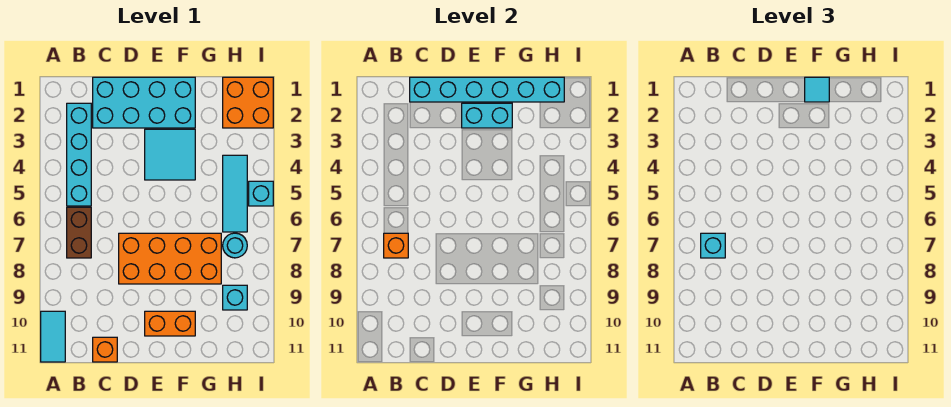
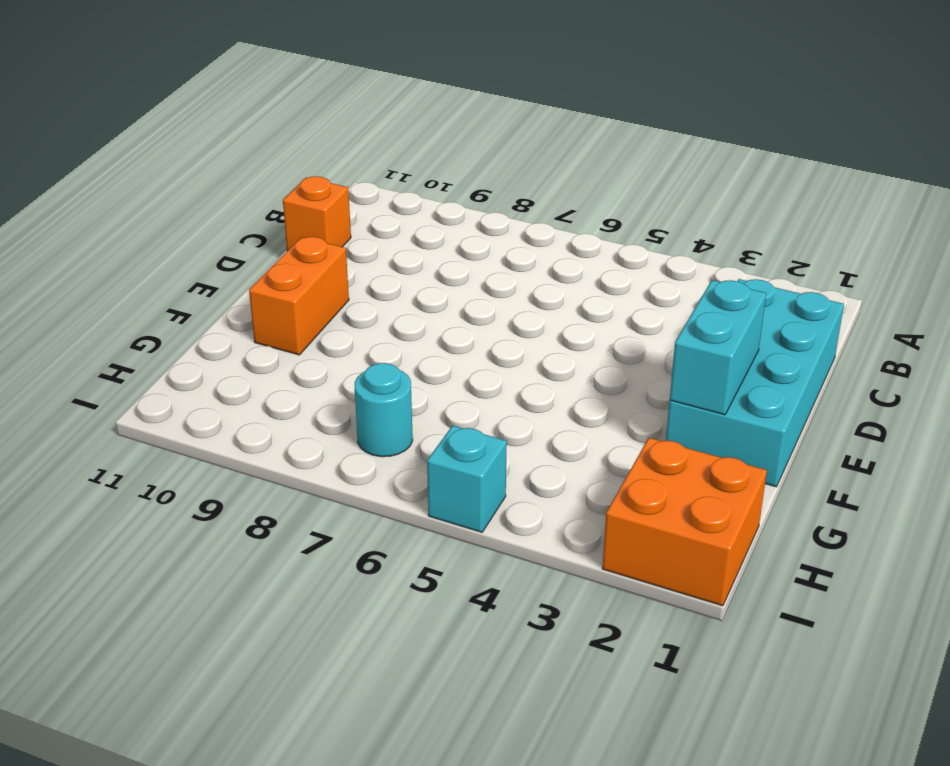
none -> cyan tile A10:A11 level 1
none -> cyan brick B2:B5 level 1
none -> brown brick B6:B7 level 1

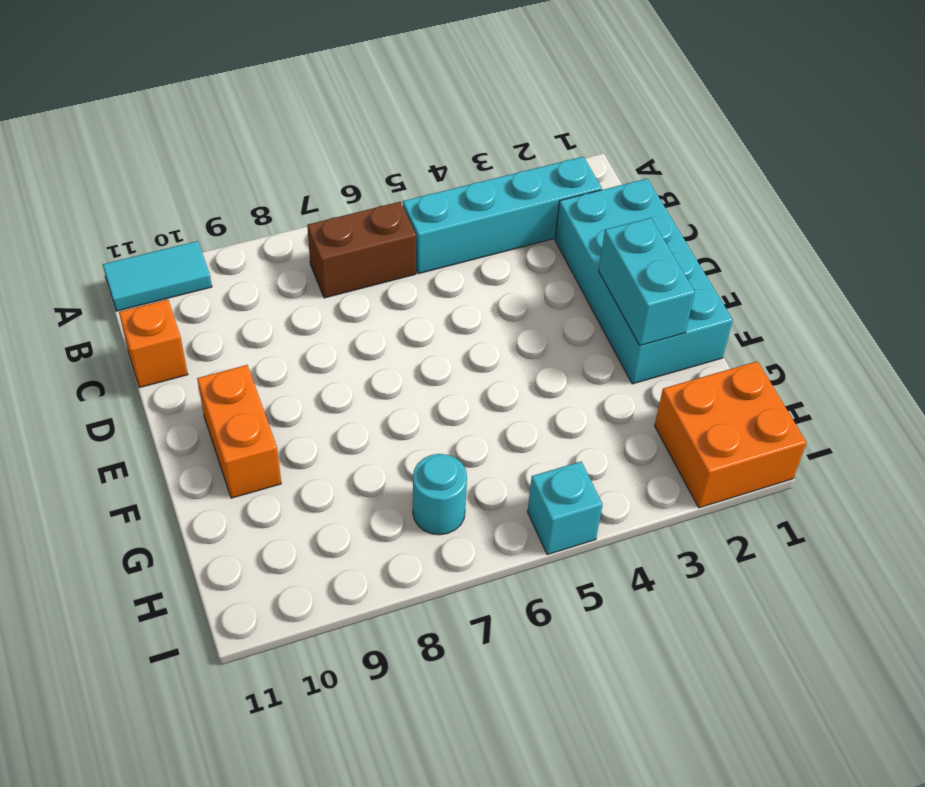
none -> orange brick D7:G8 level 1
none -> cyan tile E3:F4 level 1
none -> cyan tile H4:H6 level 1

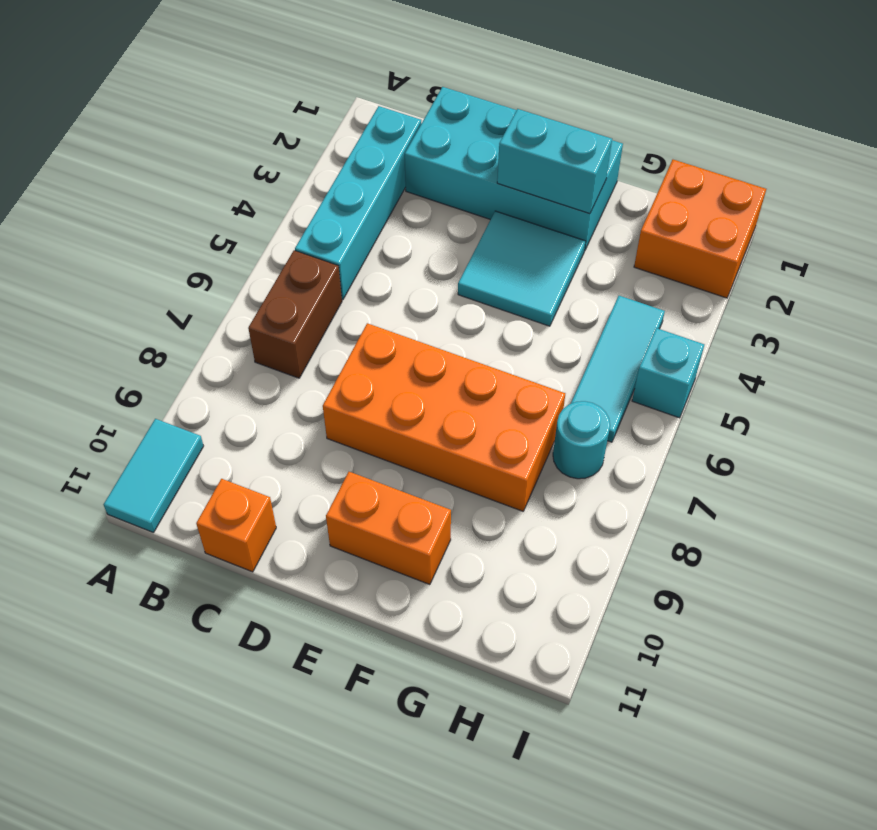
none -> cyan brick H9 level 1
none -> orange brick B7 level 2
none -> cyan brick C1:H1 level 2

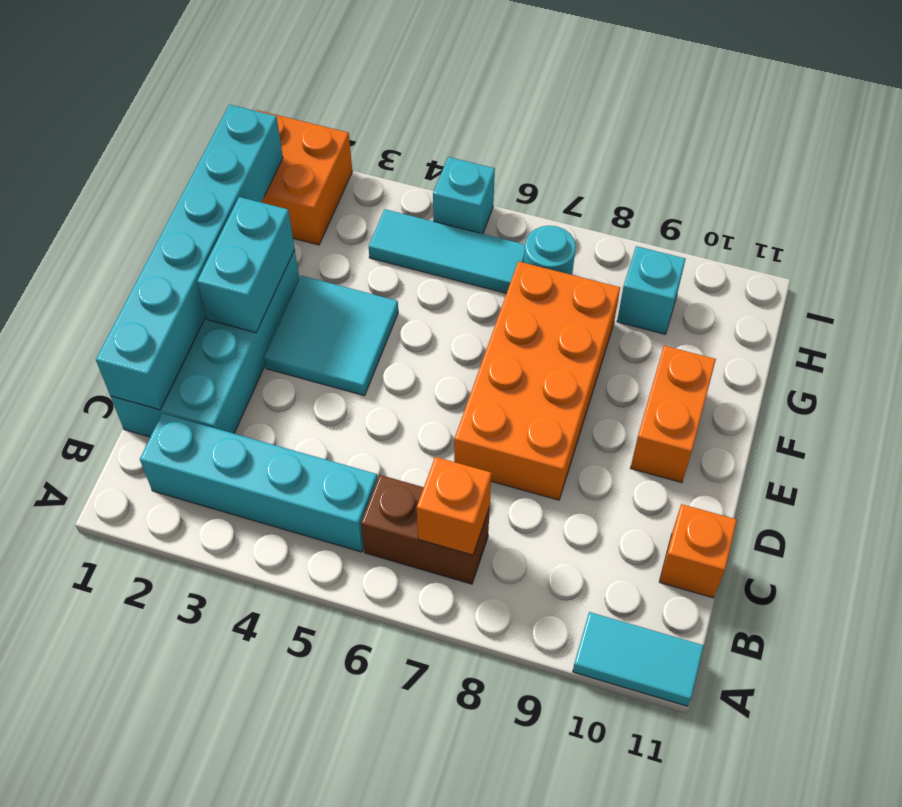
none -> cyan brick B7 level 3
none -> cyan tile F1 level 3

